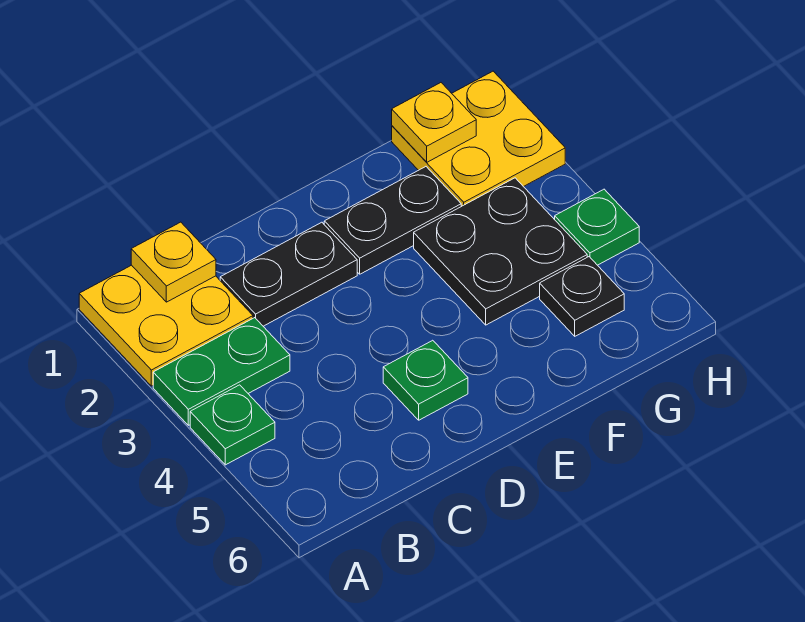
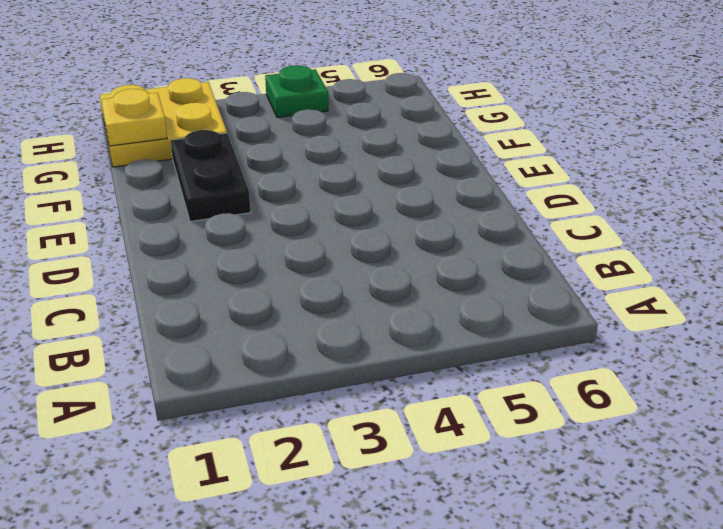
none -> yellow plate A1:B2 level 1
none -> green plate A3:B3 level 1
none -> green plate A4 level 1

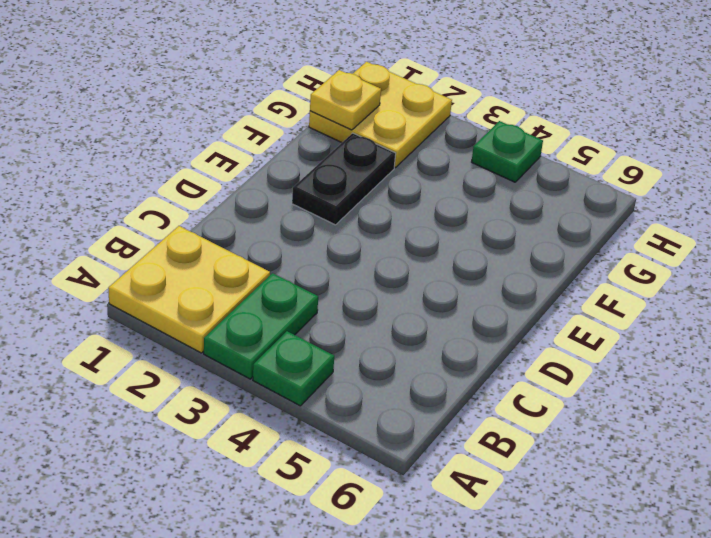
none -> black plate C2:D2 level 1
none -> green plate D5 level 1
none -> black plate F3:G4 level 1

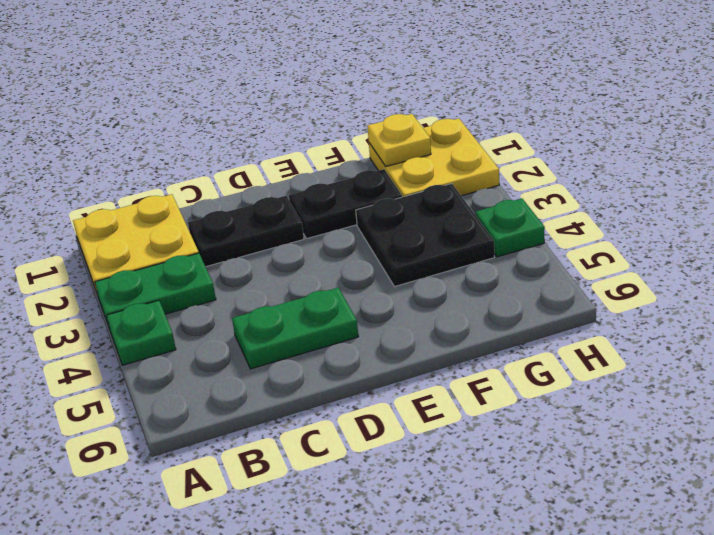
green plate C5:D5 level 1 -> green plate D5 level 1
none -> black plate G5 level 1
none -> yellow plate B1 level 2

